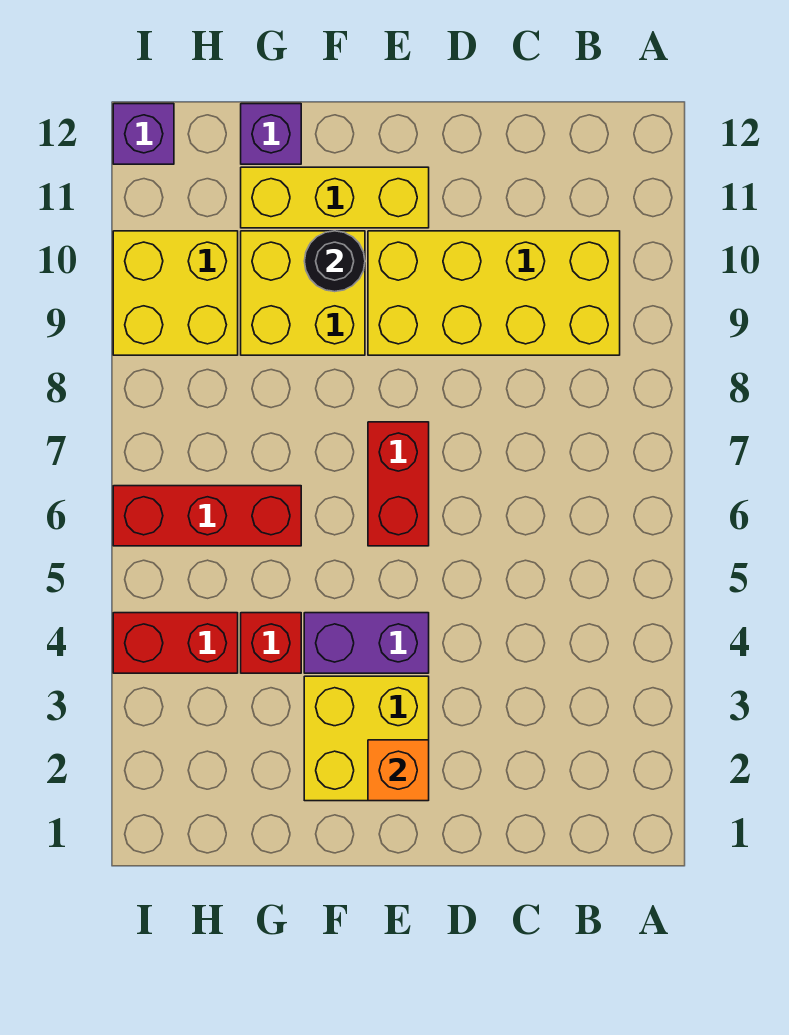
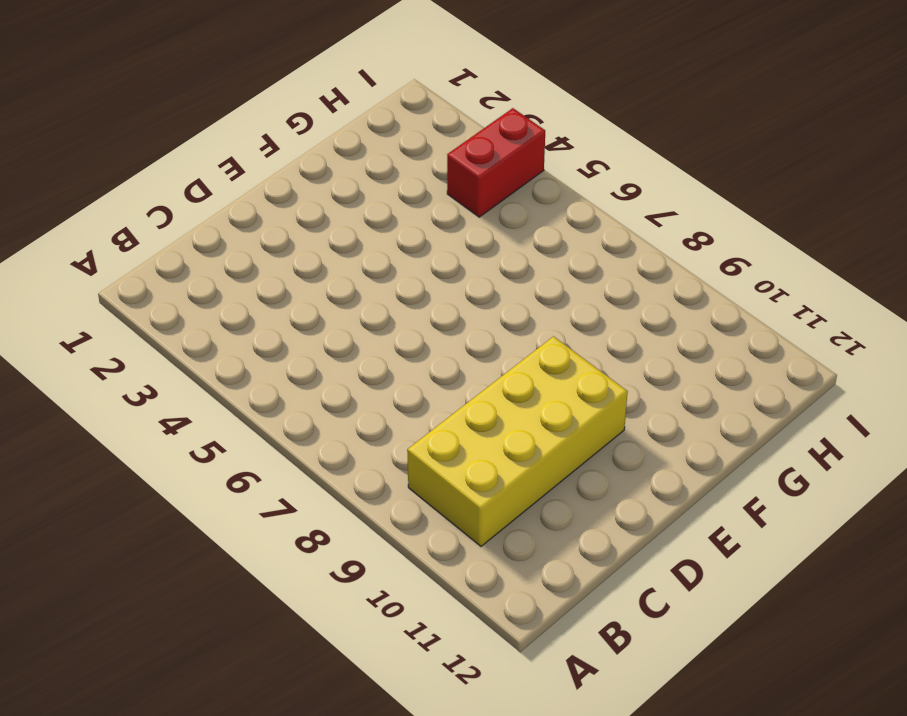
none -> yellow brick E2:F3 level 1
none -> purple brick E4:F4 level 1
none -> red brick E6:E7 level 1

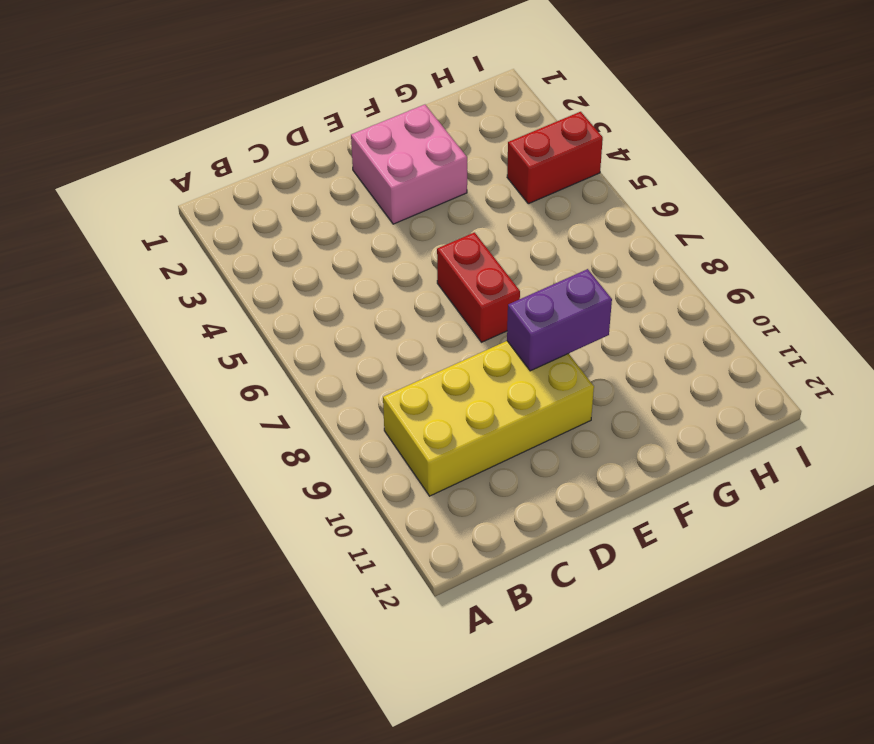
pink brick E2:F3 level 1 -> yellow brick E2:F3 level 1
purple brick E9:F9 level 2 -> purple brick E4:F4 level 1
none -> yellow brick E11:G11 level 1
none -> yellow brick F9:G10 level 1
none -> red brick G4 level 1

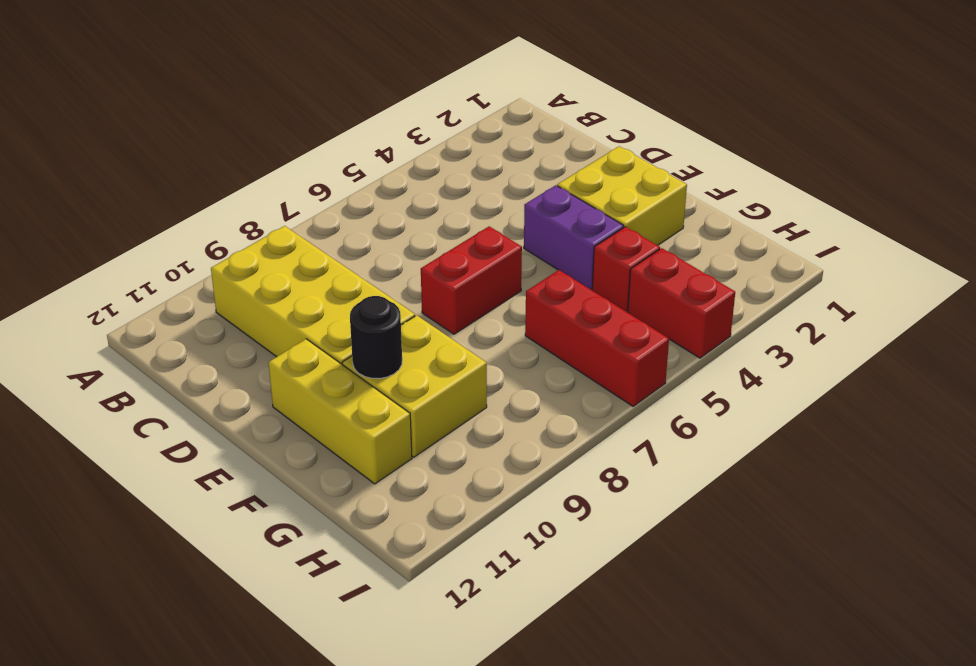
none -> purple brick G12 level 1
none -> yellow brick H9:I10 level 1
none -> purple brick I12 level 1

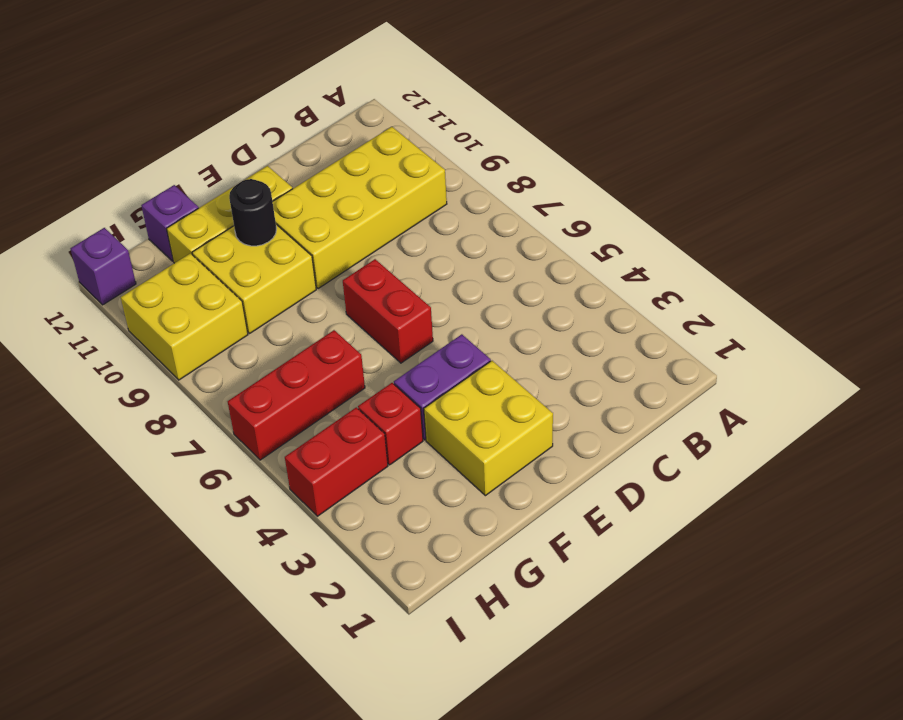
none -> orange brick E2 level 2

